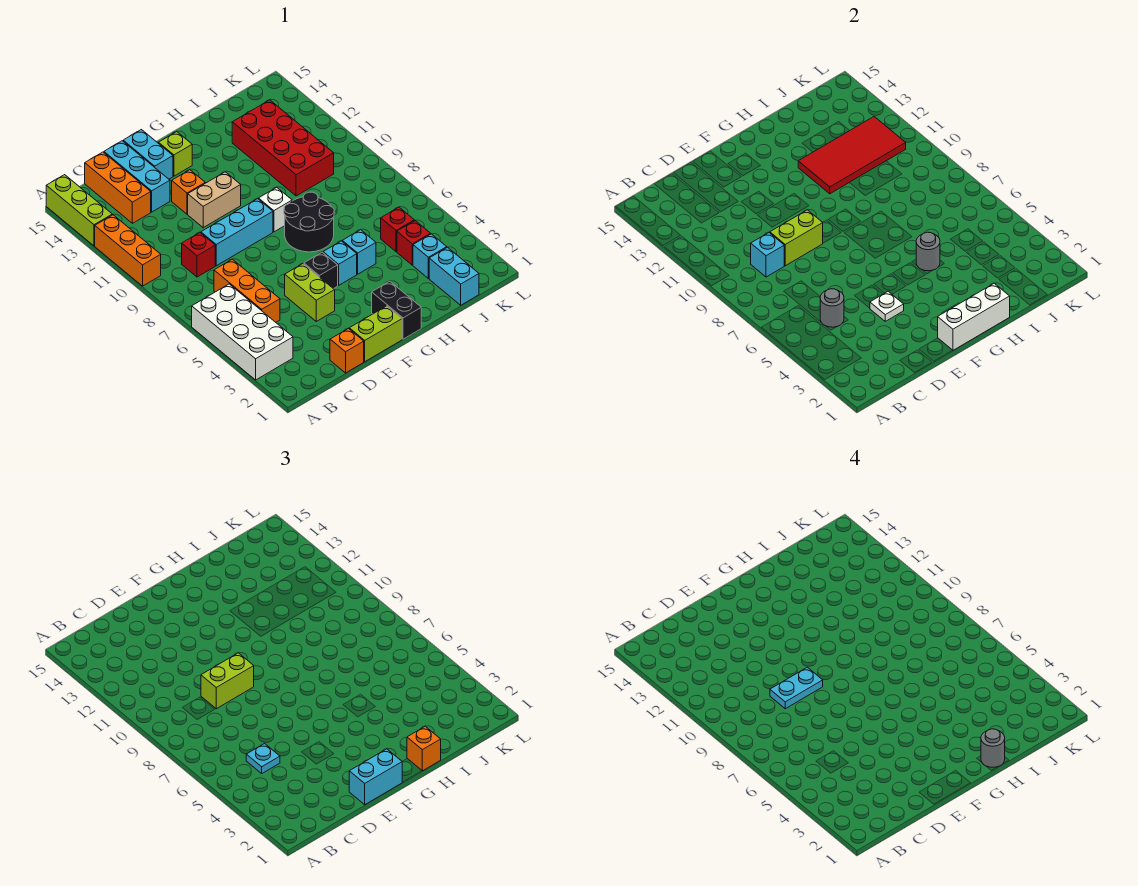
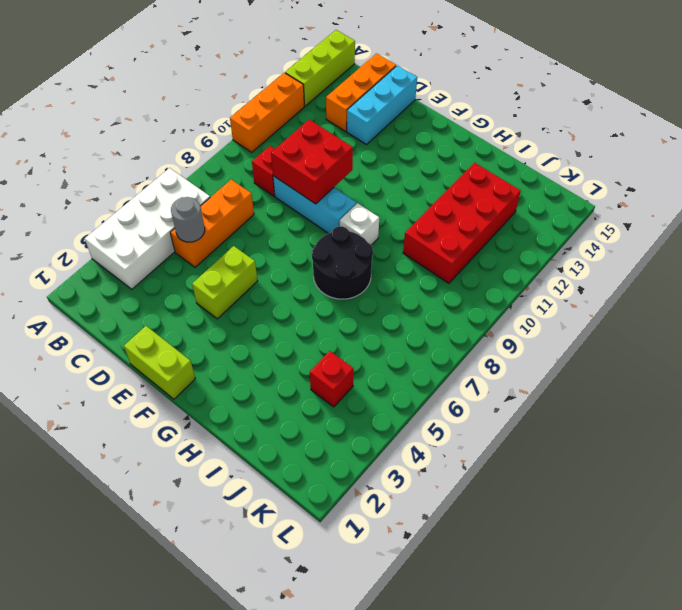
red brick D9:E10 level 2 -> lime brick D9:E9 level 2
none -> orange brick D1 level 1
none -> tan brick E11:F11 level 1
none -> orange brick E12 level 1
none -> cyan brick E14:E15 level 1

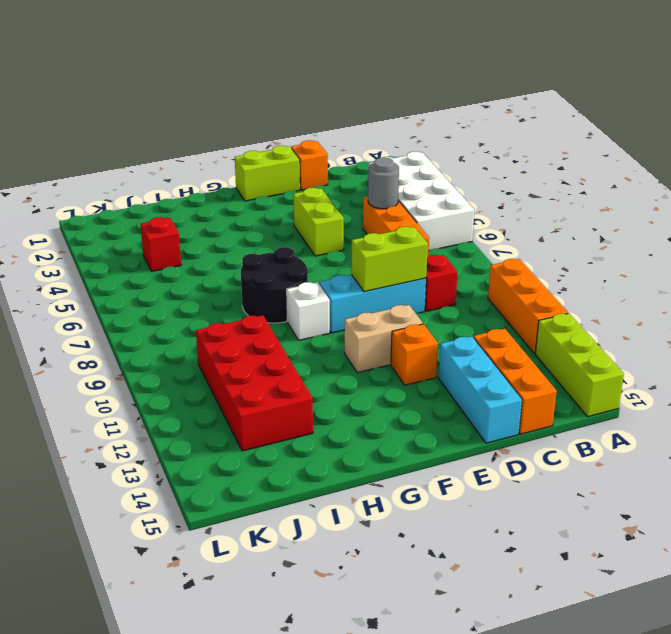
none -> cyan brick E14:E15 level 1
none -> black brick F5 level 1
none -> lime brick F14 level 1
none -> black brick G1:G2 level 1

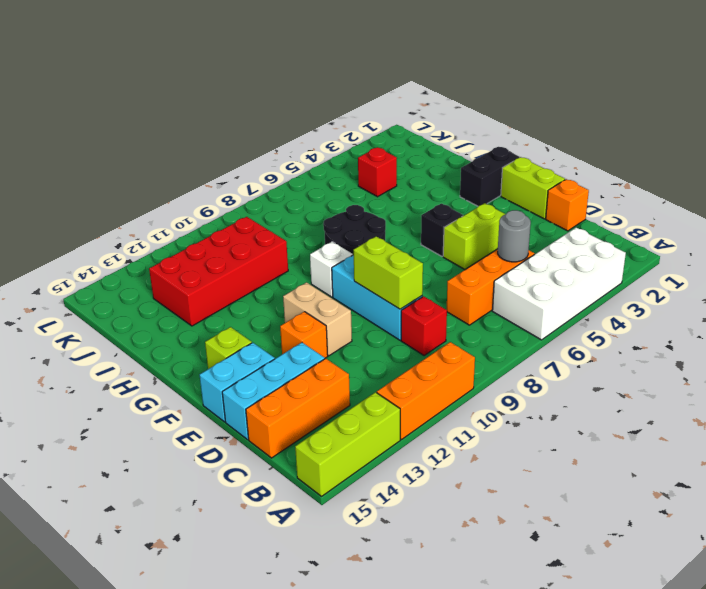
none -> cyan brick G5 level 1
none -> cyan brick H5 level 1
none -> cyan brick J1:J2 level 1
none -> cyan brick J3 level 1

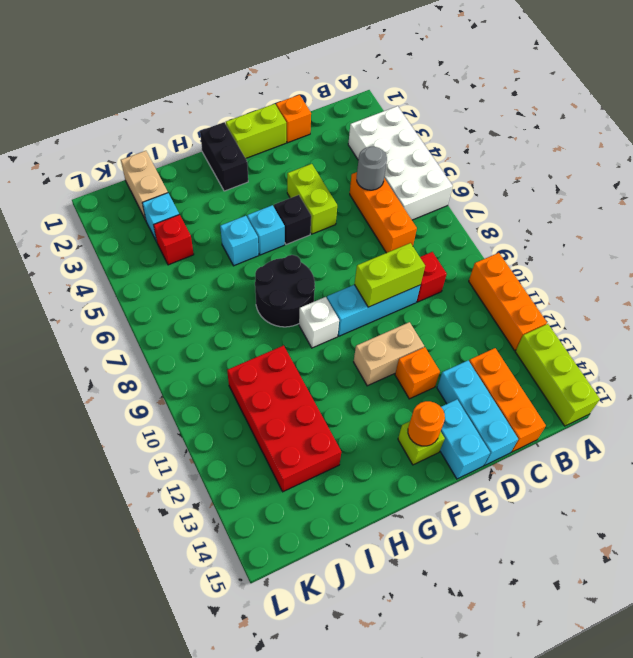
orange round brick F14 level 2 -> none
tan brick J1:J2 level 1 -> cyan brick J1:J2 level 1
none -> red brick J5 level 1
none -> cyan brick C9 level 2
none -> white plate E4 level 2
none -> white brick F1:H1 level 2

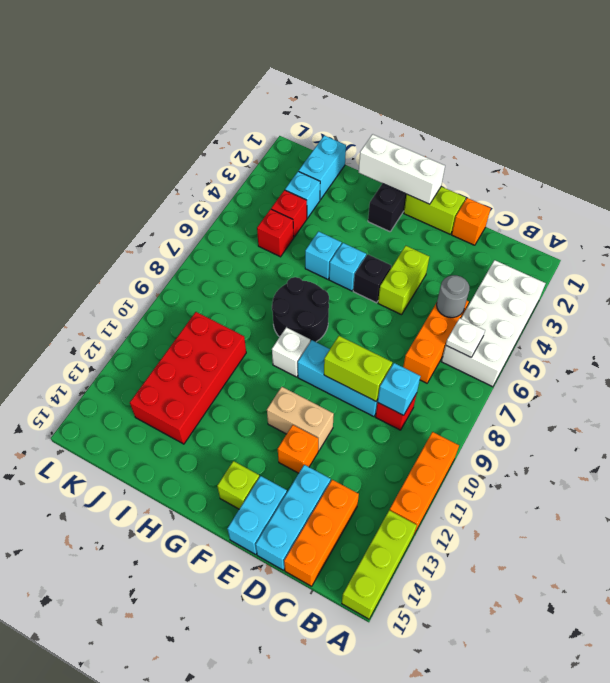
white plate B6 level 2 -> white plate E4 level 2
none -> grey round brick H5 level 2
none -> red tile H11:K12 level 2
none -> cyan plate C5 level 3
none -> lime brick D9:E9 level 3

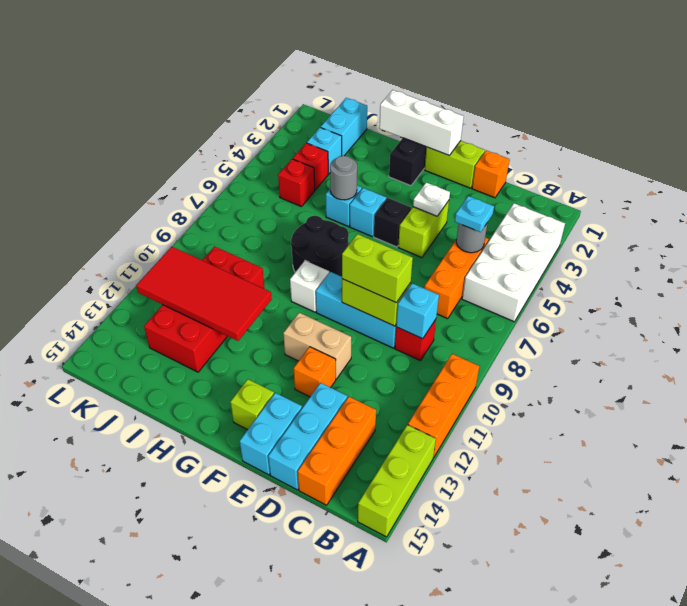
none -> cyan brick E1:F1 level 3
none -> orange brick H1 level 3
none -> cyan plate D9:E9 level 4
none -> grey round brick H1 level 4

